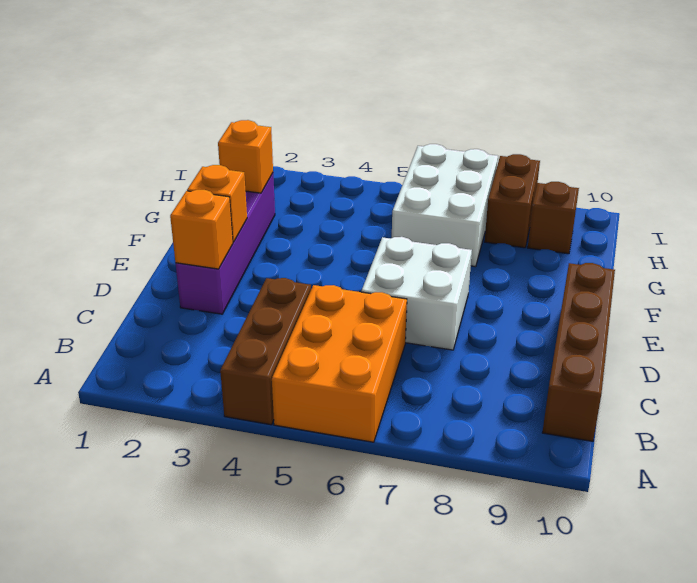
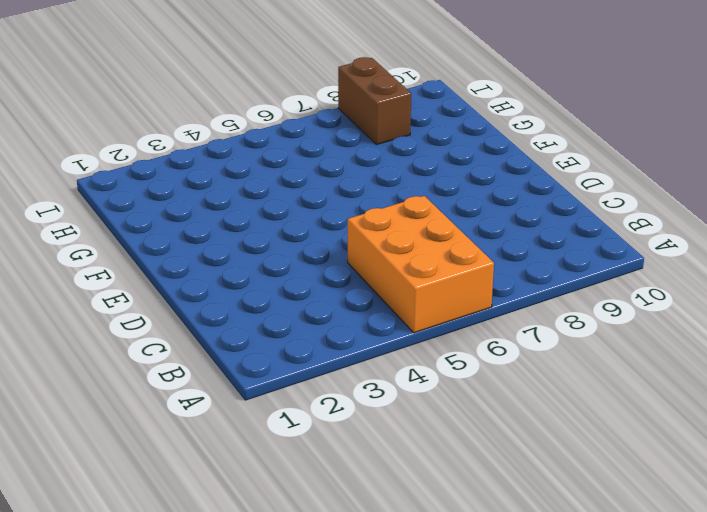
none -> brown brick A4:C4 level 1
none -> brown brick B10:E10 level 1

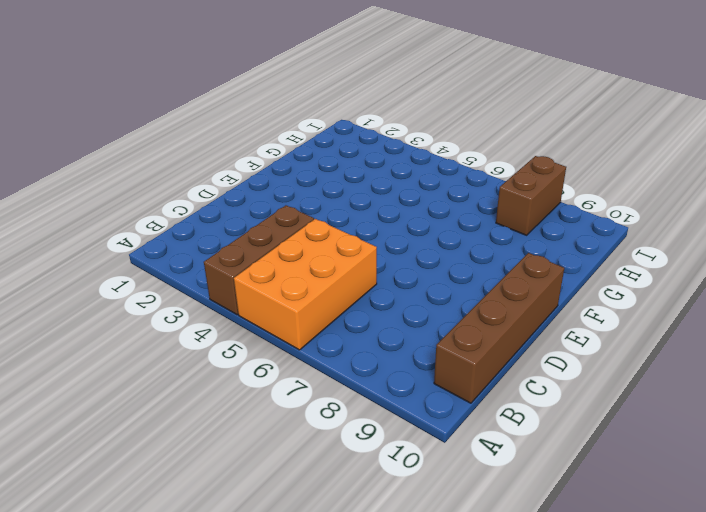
none -> purple brick D2:G2 level 1
none -> white brick D6:E7 level 1

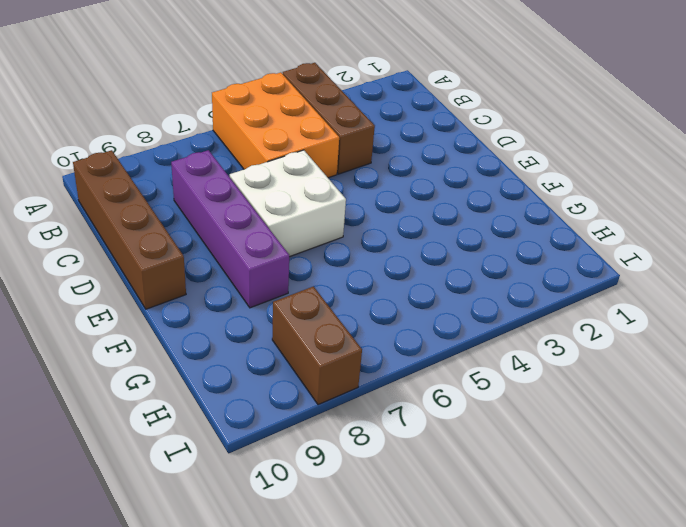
purple brick C8:F8 level 1 -> purple brick D2:G2 level 1
none -> white brick G6:I7 level 1
none -> brown brick H9 level 1

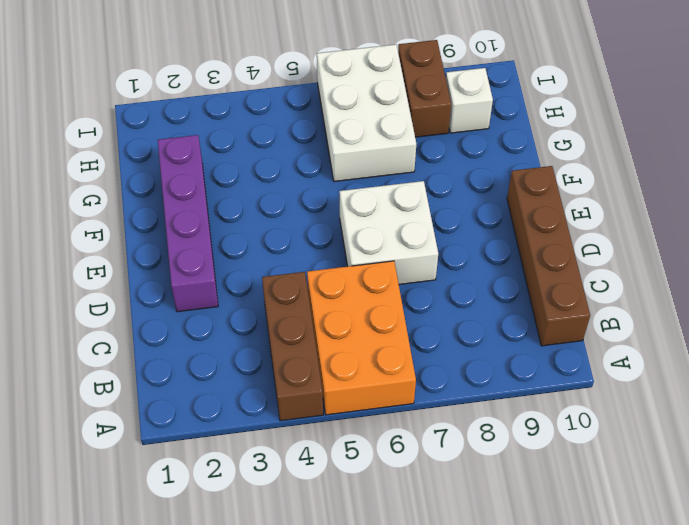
white brick H9 level 1 -> brown brick H9 level 1
none -> orange brick D2 level 2
none -> orange brick E2 level 2

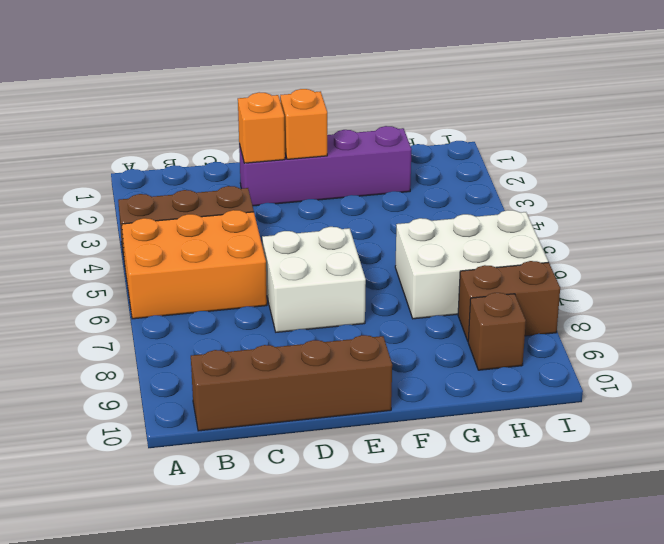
none -> orange brick G2 level 2

